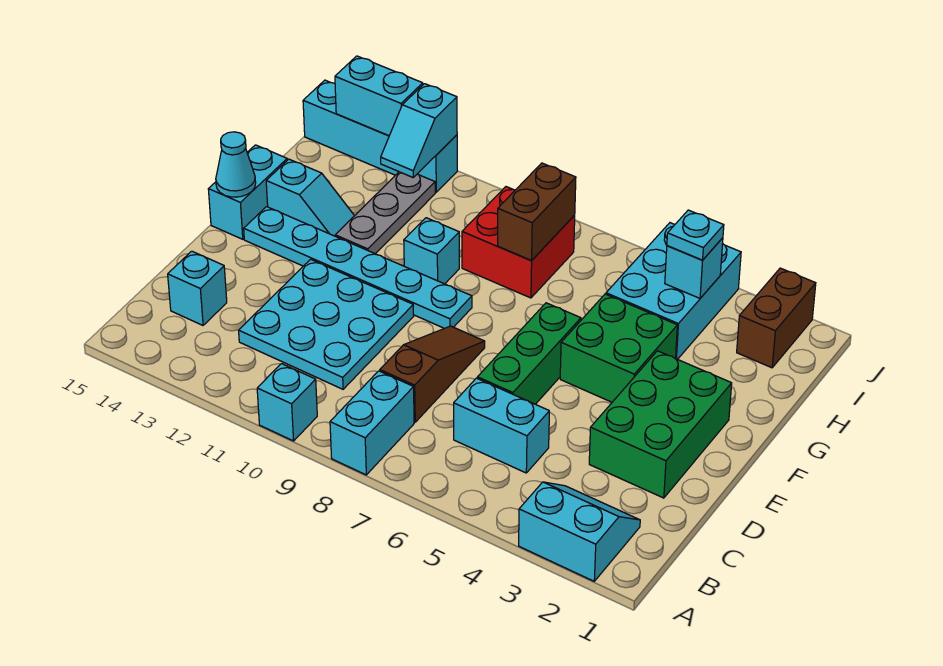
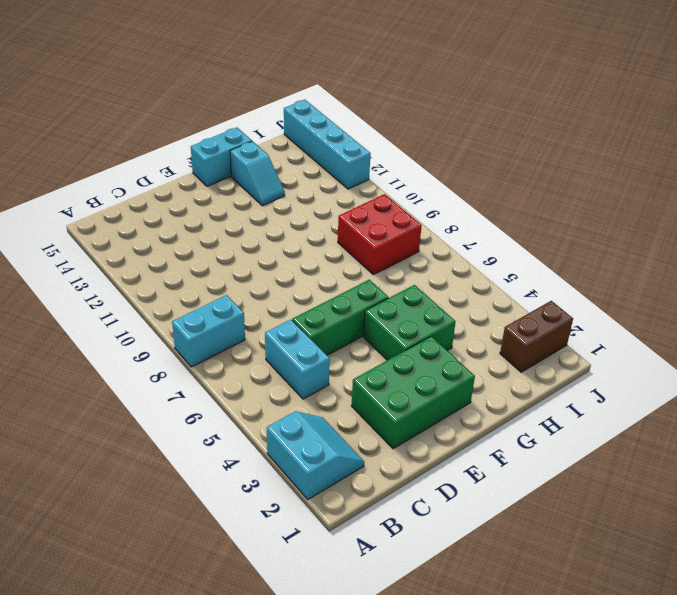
none -> cyan brick A10 level 1
none -> brown slope C8:E8 level 1 top C
none -> cyan plate C10:E12 level 1

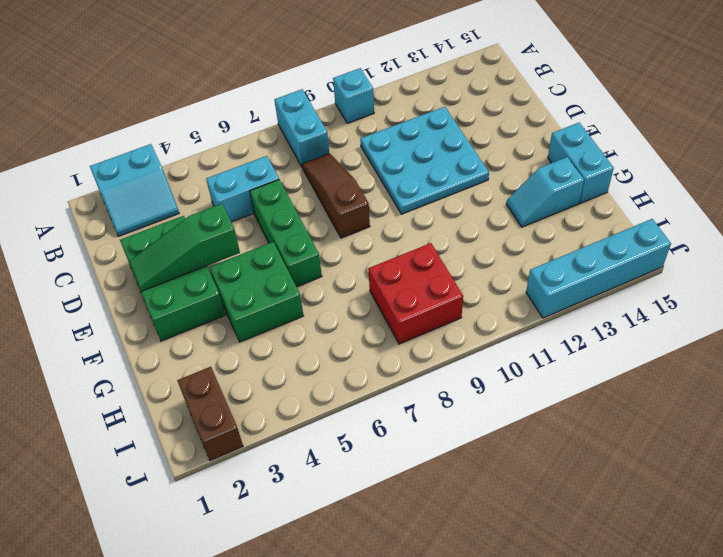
brown slope C8:E8 level 1 top E -> brown slope C8:E8 level 1 top C
green slope E2:E4 level 2 top 4 -> none
none -> cyan brick C14 level 1
none -> cyan plate F9:F14 level 1
none -> cyan brick G10 level 1

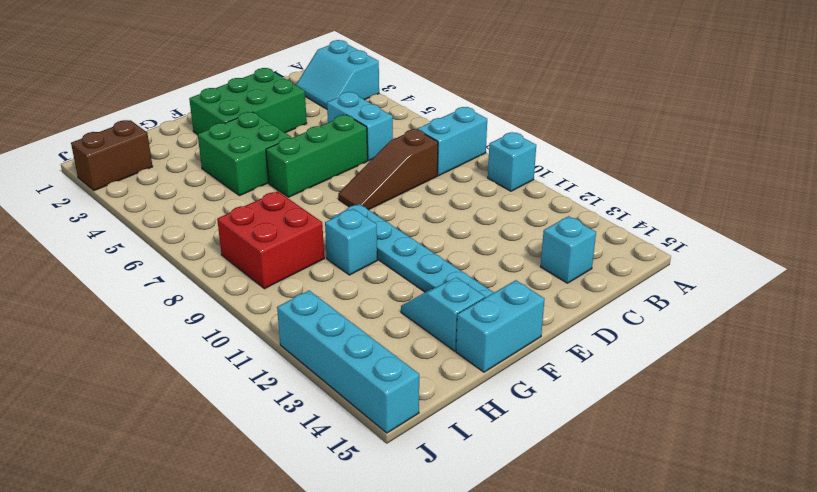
none -> cyan plate C10:E12 level 1
none -> grey plate G12:I12 level 1
none -> cyan brick H4:J5 level 1

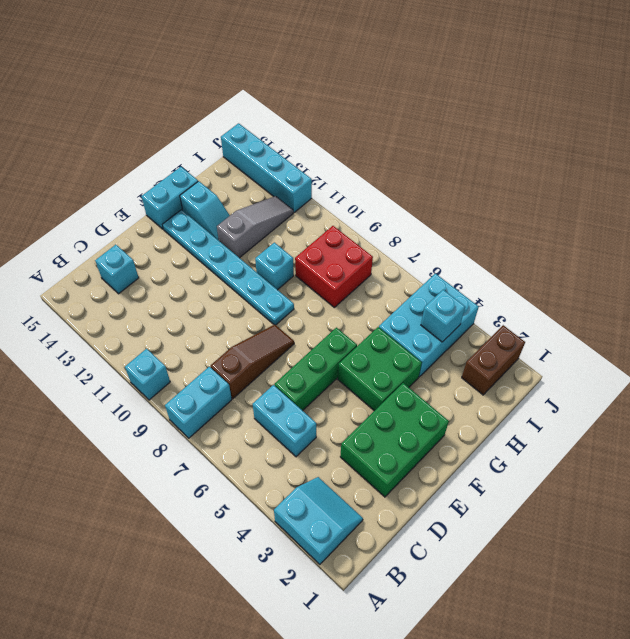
grey slope G12:I12 level 1 top G -> grey plate G12:I12 level 1
none -> cyan plate C10:E12 level 1
none -> cyan cone F15 level 2
none -> brown brick H8:I8 level 2

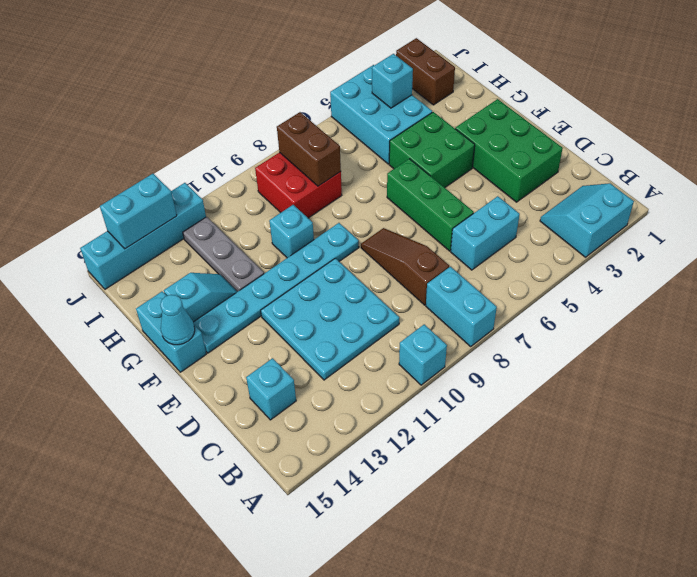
none -> cyan slope I12:J12 level 2 top J
none -> cyan plate I4 level 3

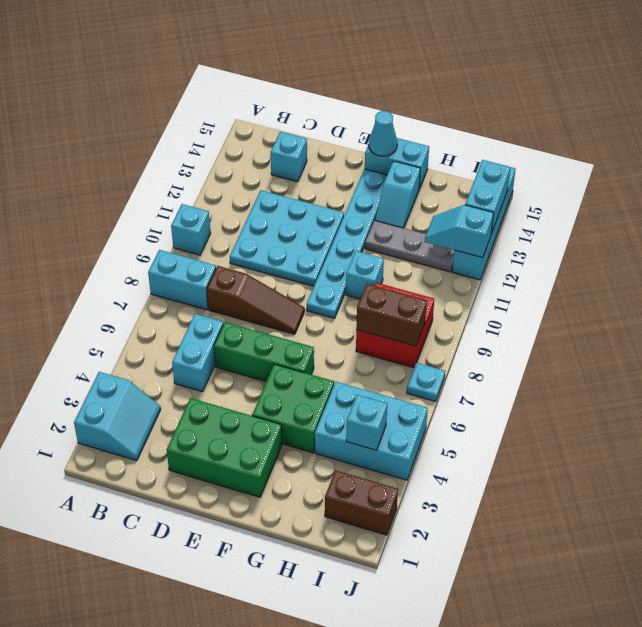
cyan plate J7 level 1 -> cyan plate I4 level 3

